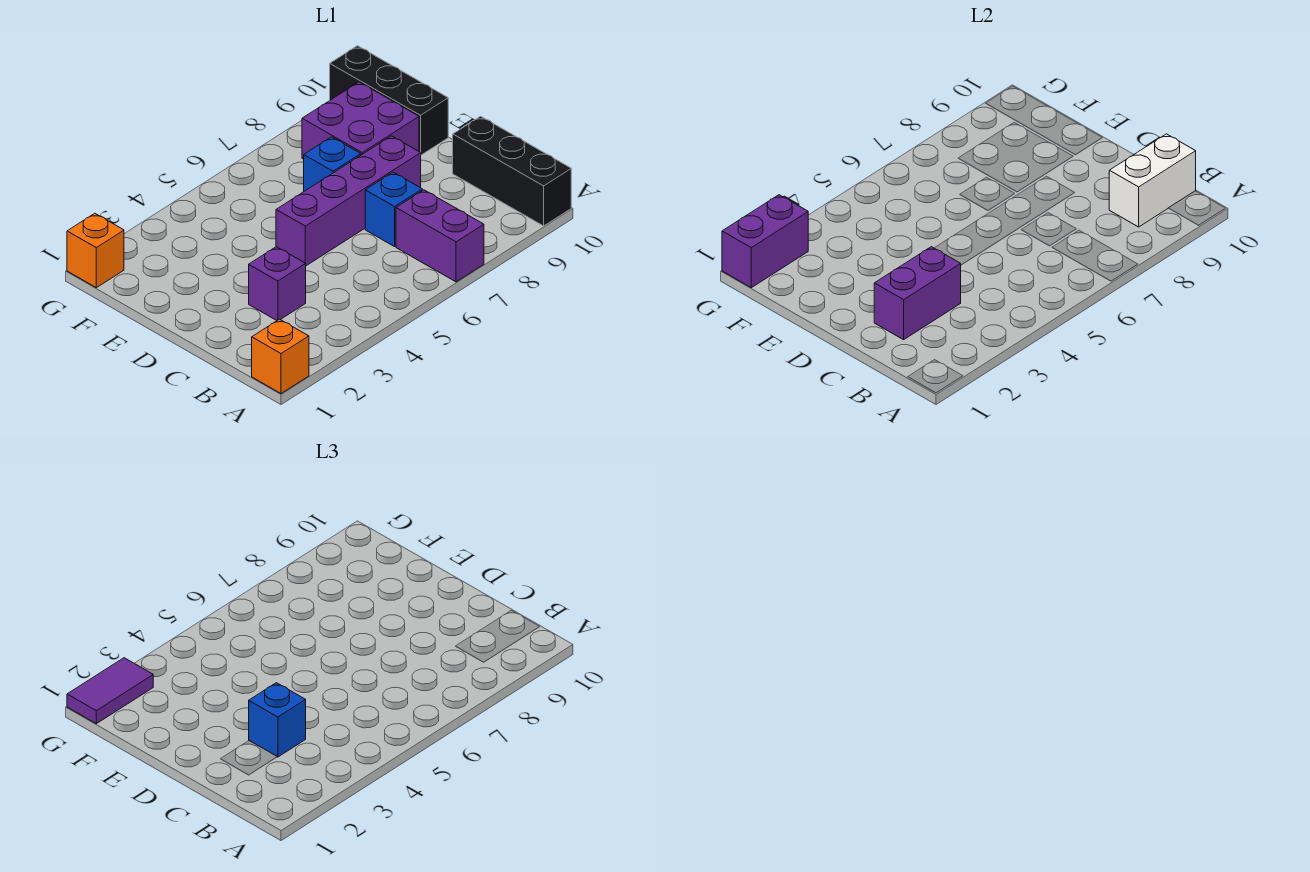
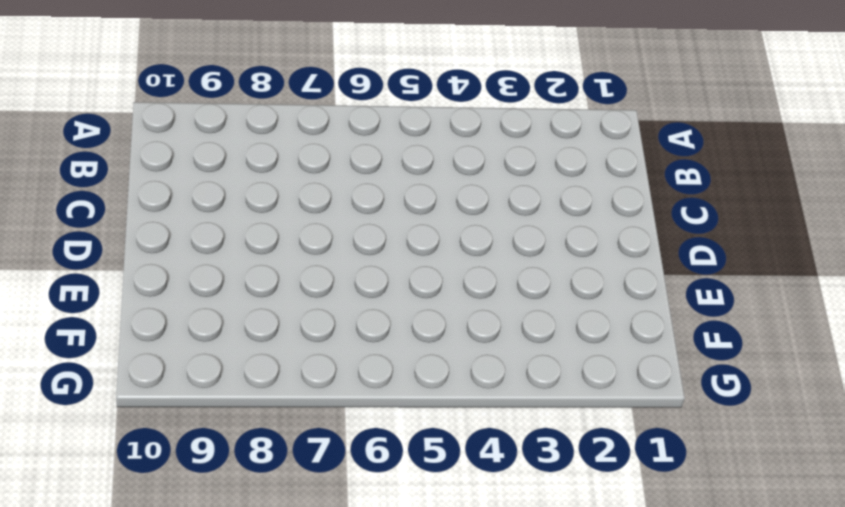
none -> orange brick A1 level 1
none -> purple brick A7:B7 level 1
none -> black brick A10:C10 level 1

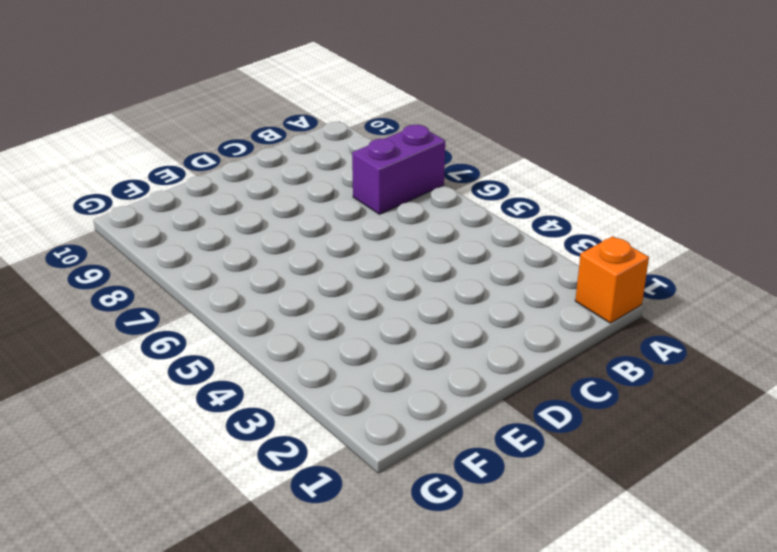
none -> black brick A10:C10 level 1
none -> purple brick C3 level 1
none -> blue brick C7 level 1

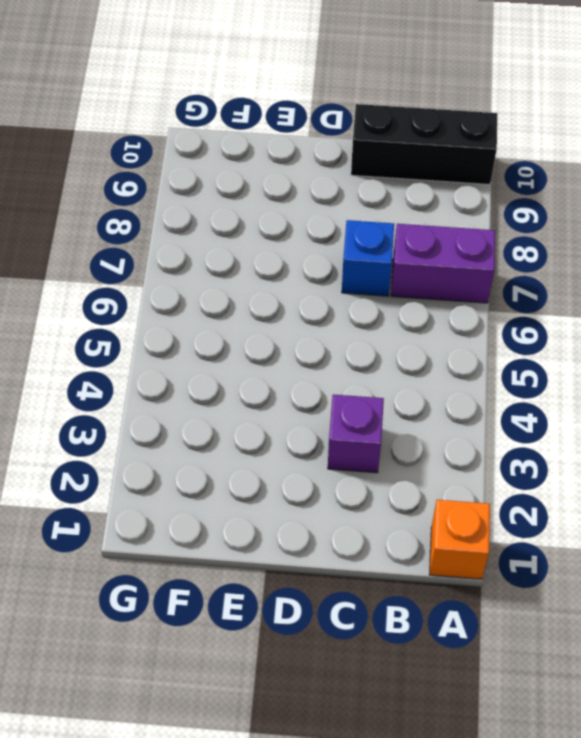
none -> purple brick D5:D8 level 1
none -> blue brick E7 level 1
none -> purple brick E8:F9 level 1

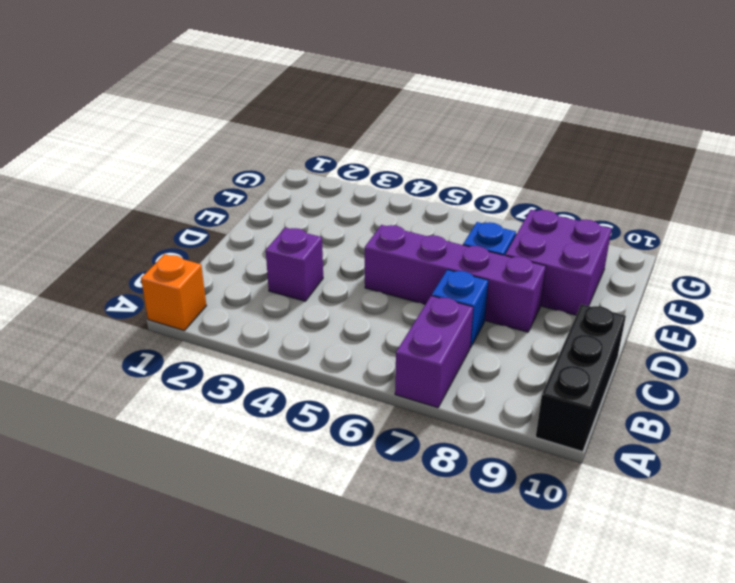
none -> black brick E10:G10 level 1
none -> orange brick G1 level 1
none -> white brick B9:B10 level 2

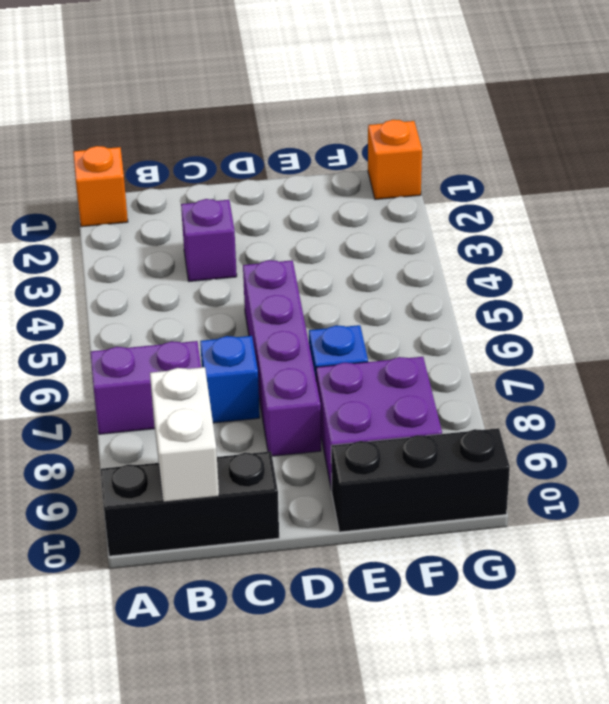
none -> purple brick C2:C3 level 2
none -> purple brick G1:G2 level 2
none -> blue brick C3 level 3

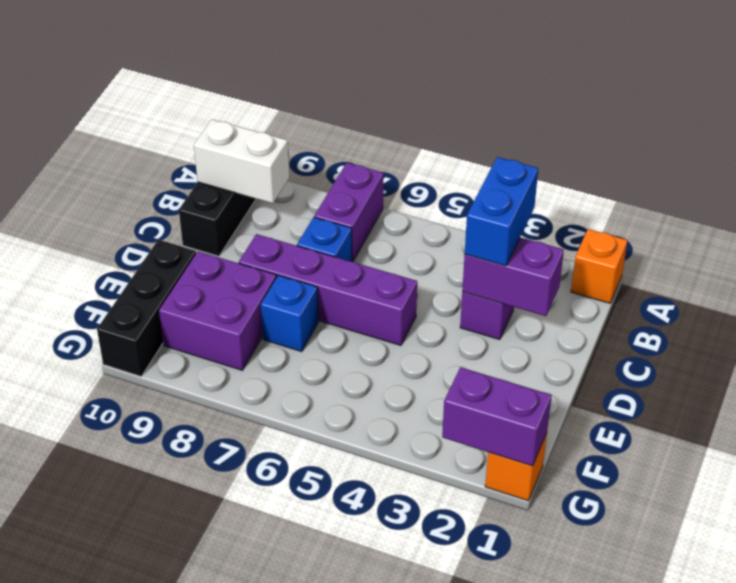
blue brick B3:C3 level 3 -> blue brick C3 level 3
none -> purple tile G1:G2 level 3

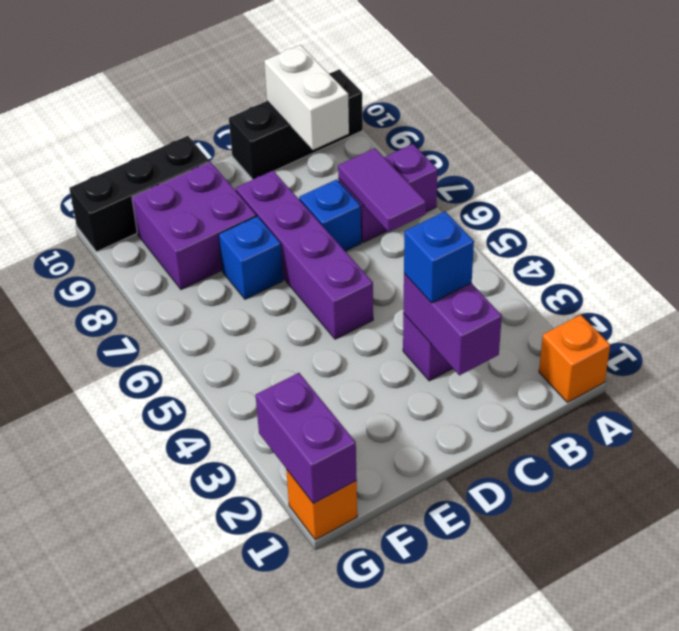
purple tile B6:B7 level 2 -> purple tile G1:G2 level 3

